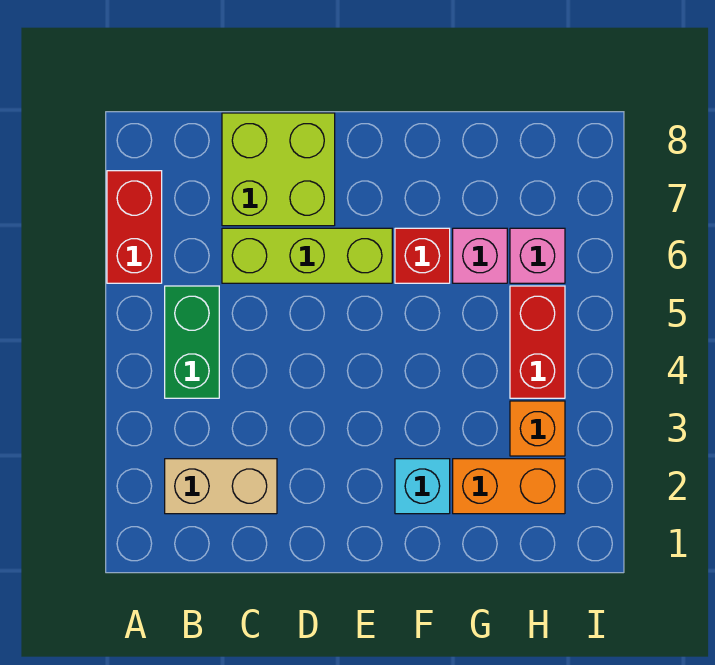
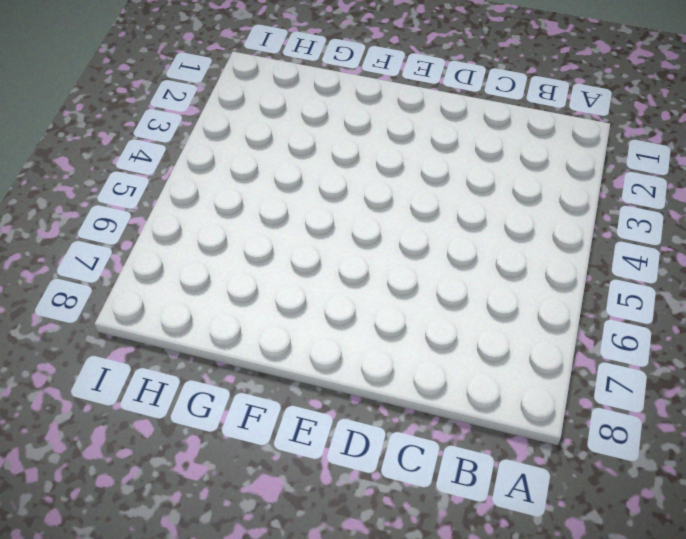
none -> red brick A6:A7 level 1
none -> tan brick B2:C2 level 1
none -> green brick B4:B5 level 1

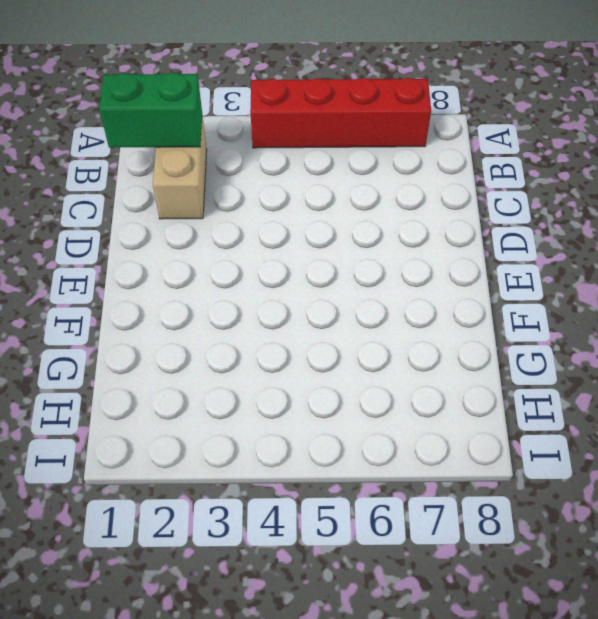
red brick A4:A7 level 1 -> red brick A6:A7 level 1
green brick B1:B2 level 2 -> green brick B4:B5 level 1
none -> lime brick C6:E6 level 1
none -> lime brick C7:D8 level 1
none -> cyan brick F2 level 1

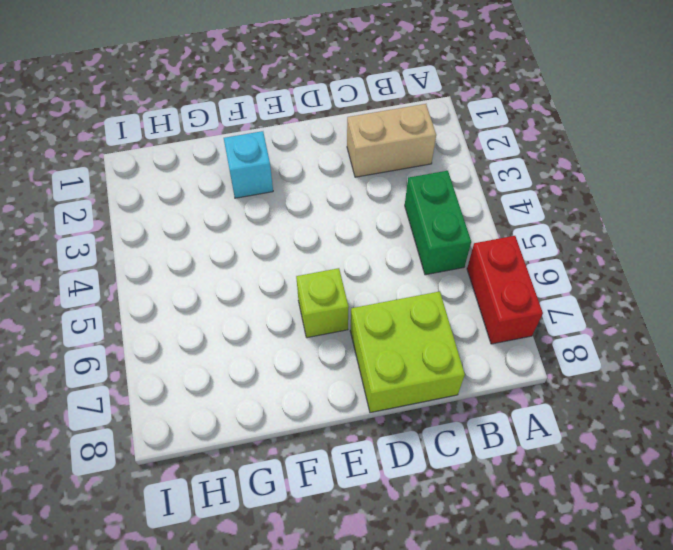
lime brick E6 level 1 -> lime brick C6:E6 level 1
none -> red brick F6 level 1
none -> orange brick G2:H2 level 1
none -> pink brick G6 level 1

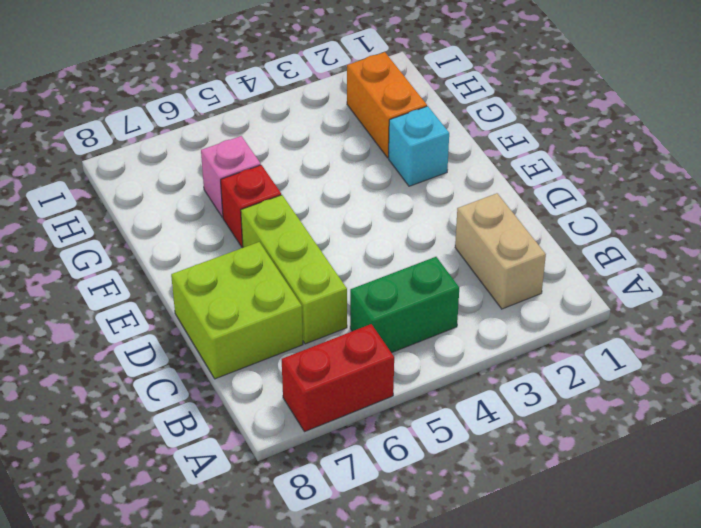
none -> orange brick H3 level 1
none -> red brick H4:H5 level 1
none -> pink brick H6 level 1

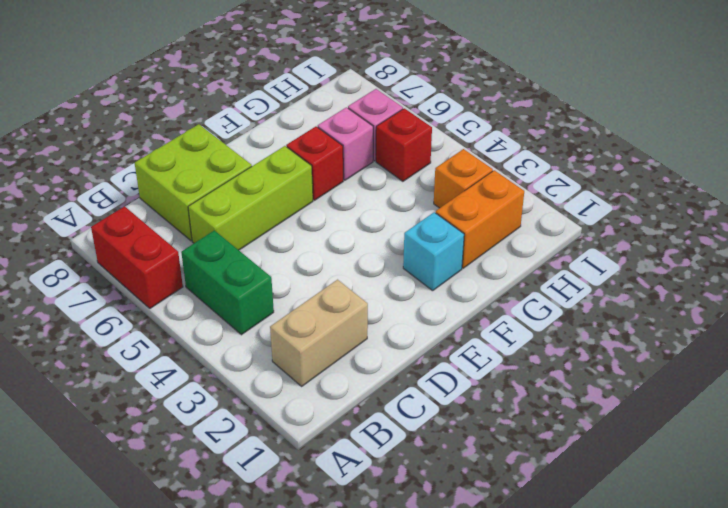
red brick H5 level 1 -> red brick H4:H5 level 1

